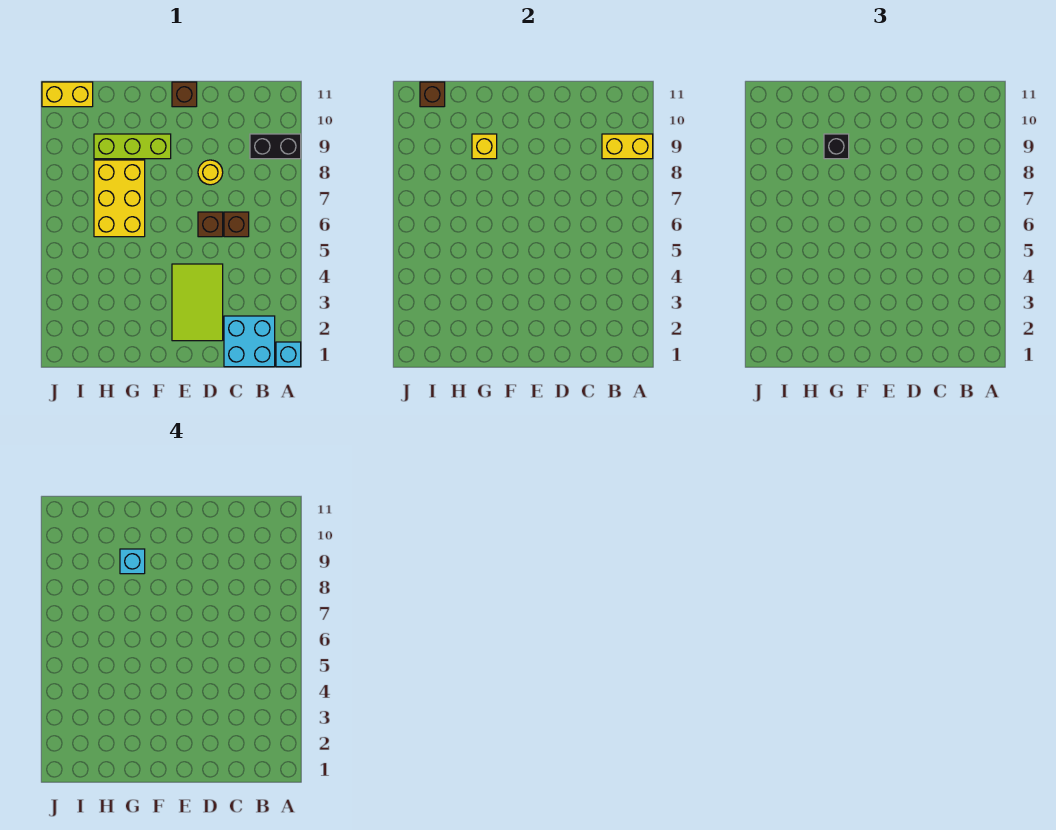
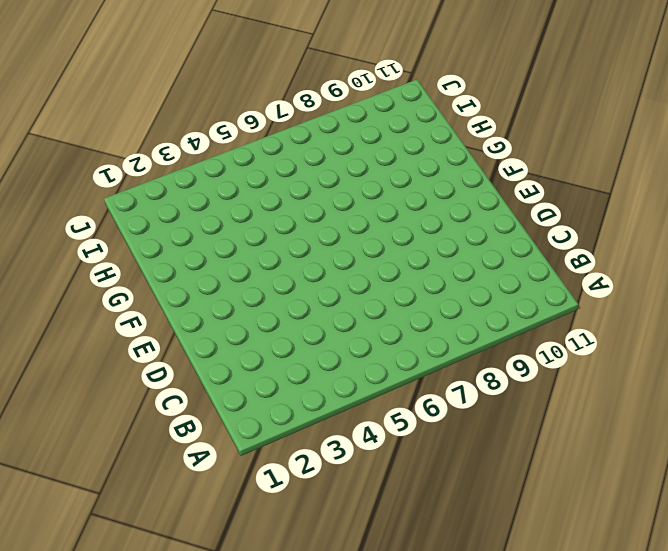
none -> cyan brick A1 level 1
none -> black brick A9:B9 level 1
none -> cyan brick B1:C2 level 1

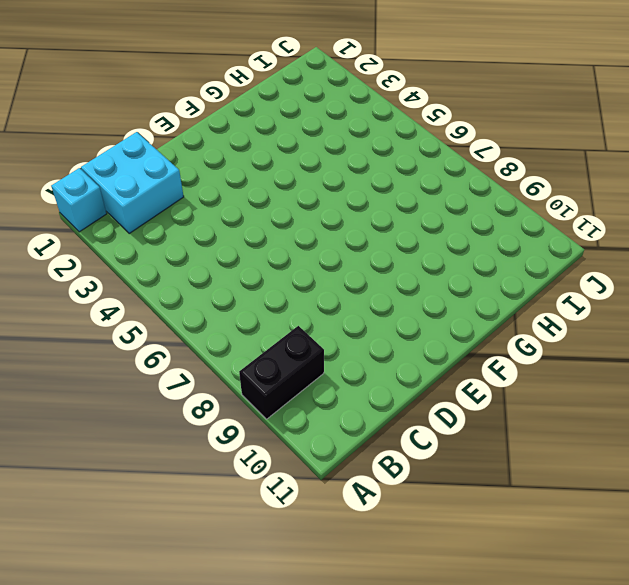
none -> brown brick C6 level 1
none -> lime tile D2:E4 level 1
none -> brown brick D6 level 1

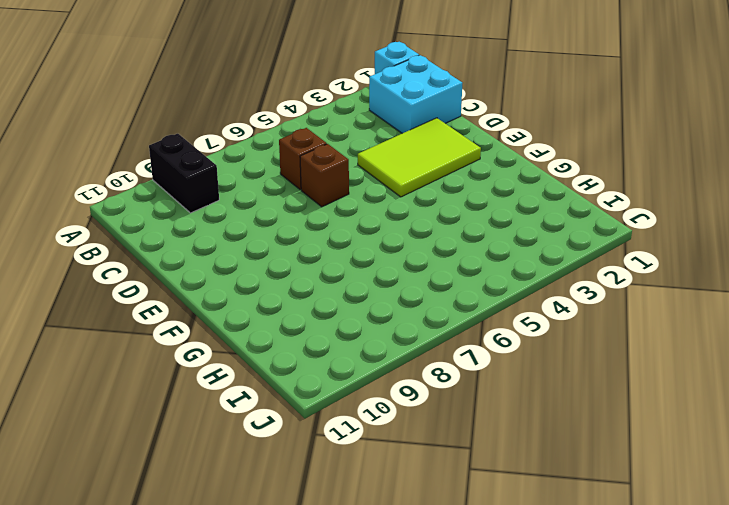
none -> yellow round brick D8 level 1
none -> brown brick E11 level 1
none -> lime brick F9:H9 level 1

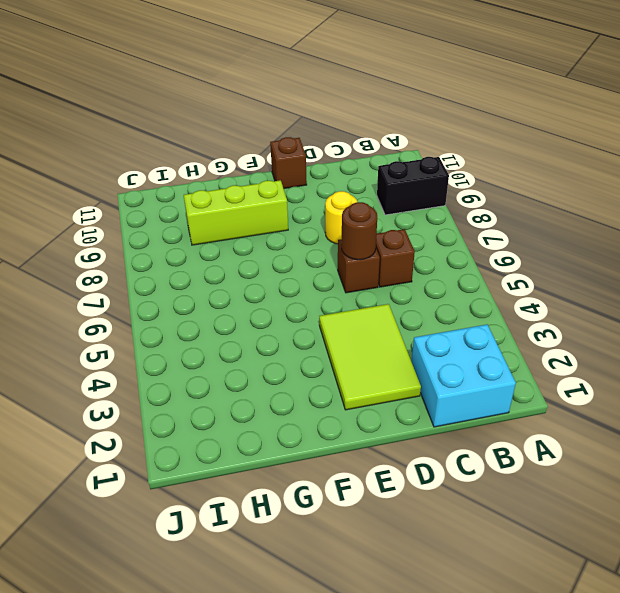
brown round brick D6 level 2 -> none
none -> cyan brick A1 level 1
none -> yellow brick G6:H8 level 1
none -> yellow brick I11:J11 level 1

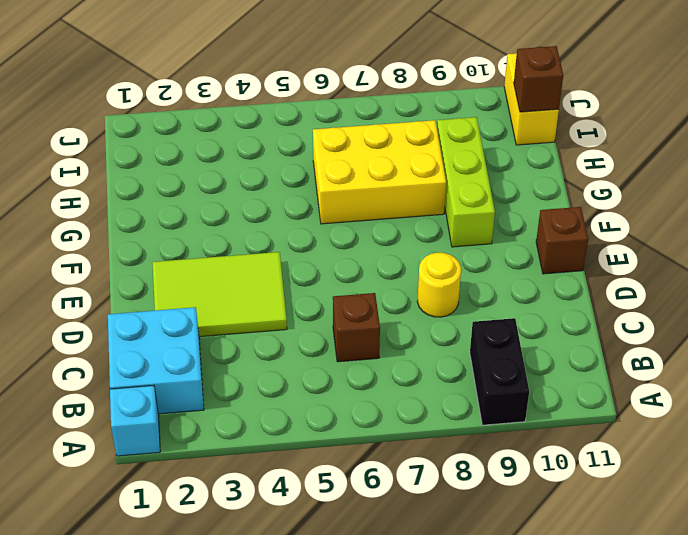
none -> brown brick D6 level 1
none -> yellow brick A9:B9 level 2
none -> yellow brick G9 level 2

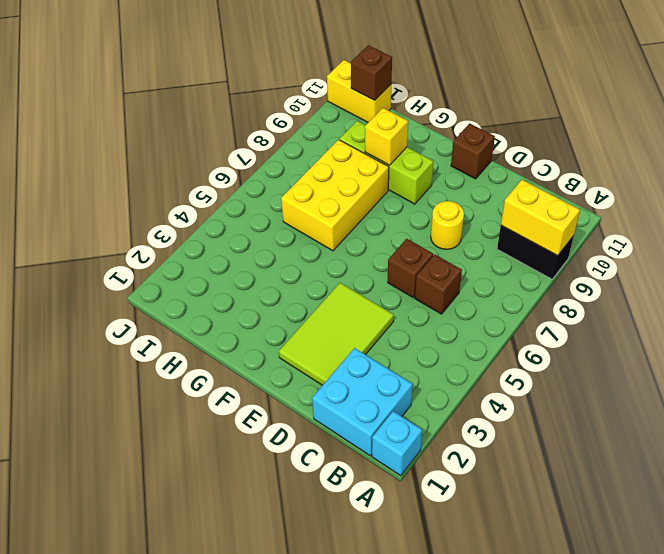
none -> black brick G9 level 3
none -> cyan brick G9 level 4

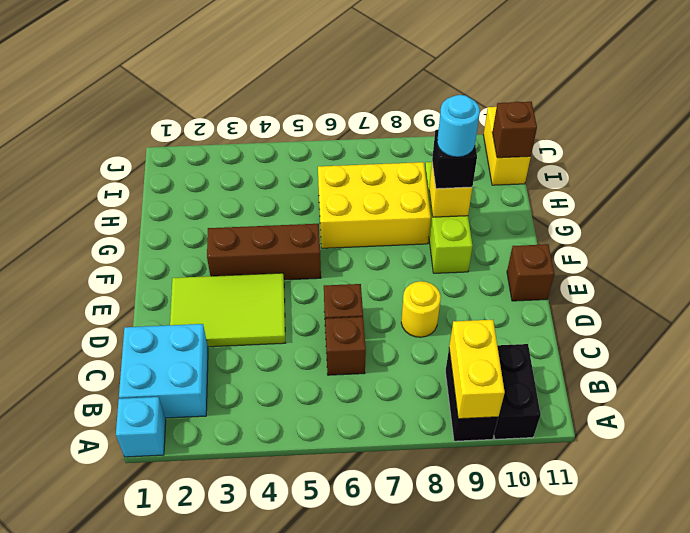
black brick A10:B10 level 1 -> none
brown brick F3:F5 level 1 -> none
cyan round brick G9 level 4 -> cyan brick G9 level 4

